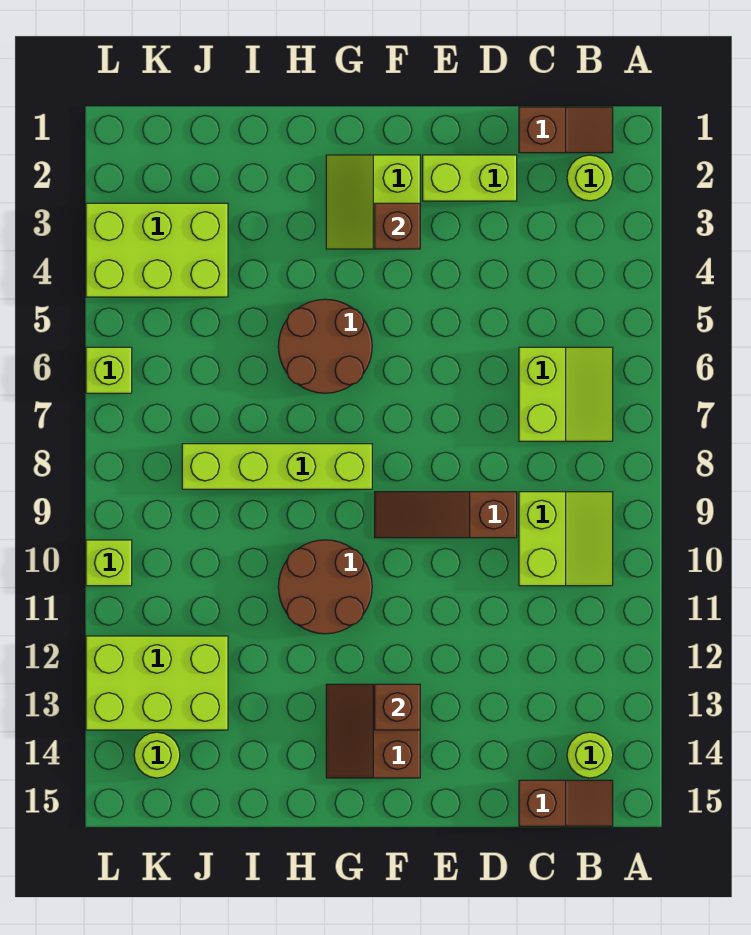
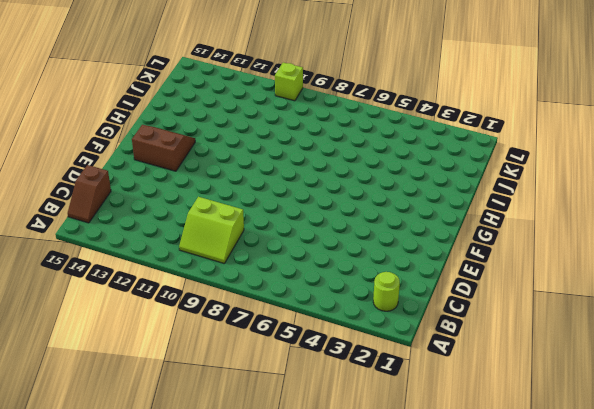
none -> brown slope B1:C1 level 1 top C
none -> lime slope B6:C7 level 1 top C
none -> lime round brick B14 level 1

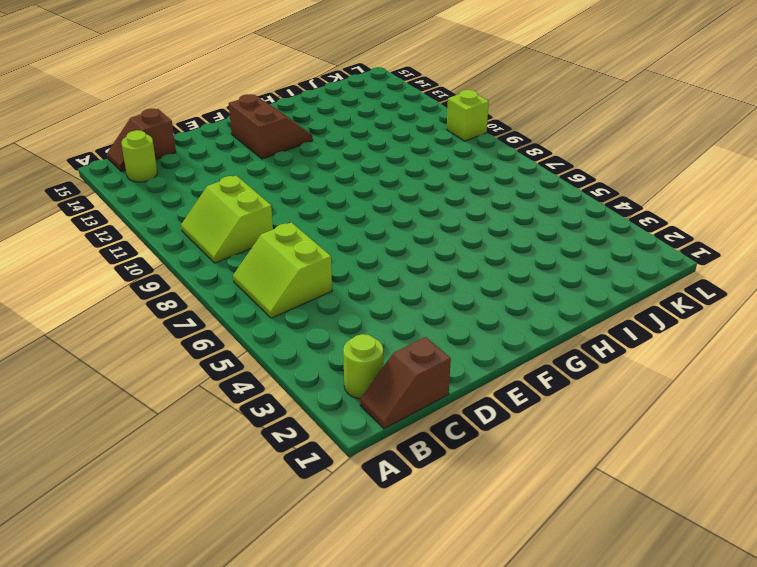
none -> lime brick D2:E2 level 1
none -> brown slope D9:F9 level 1 top D
none -> lime slope F2:G3 level 1 top F

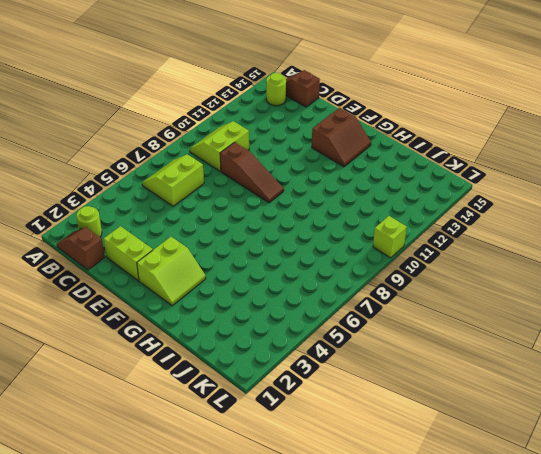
none -> brown round brick G5:H6 level 1
none -> lime brick G8:J8 level 1
none -> brown round brick G10:H11 level 1

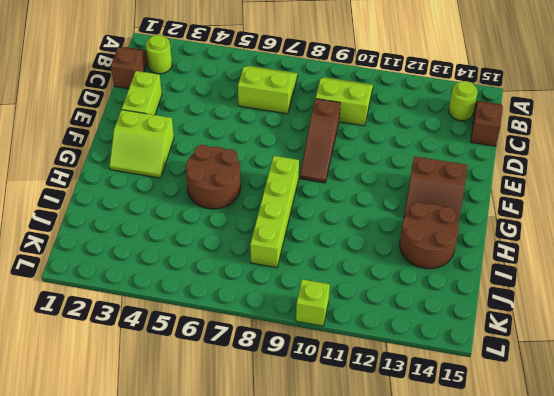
brown round brick H13:I14 level 1 -> brown round brick G10:H11 level 1
none -> lime brick J3:L4 level 1
none -> lime brick J12:L13 level 1
none -> lime round brick K14 level 1

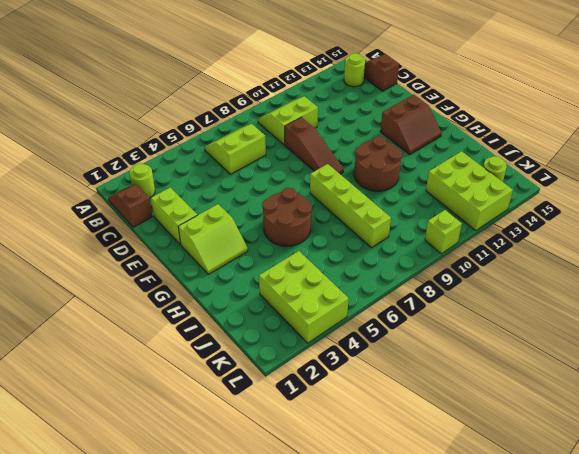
none -> lime brick L6 level 1
none -> brown brick F3 level 2
none -> brown brick F13 level 2

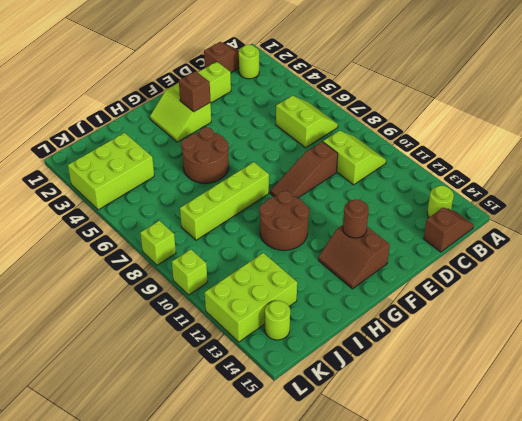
brown round brick F13 level 2 -> brown brick F13 level 2
lime brick L8 level 1 -> lime brick L6 level 1

